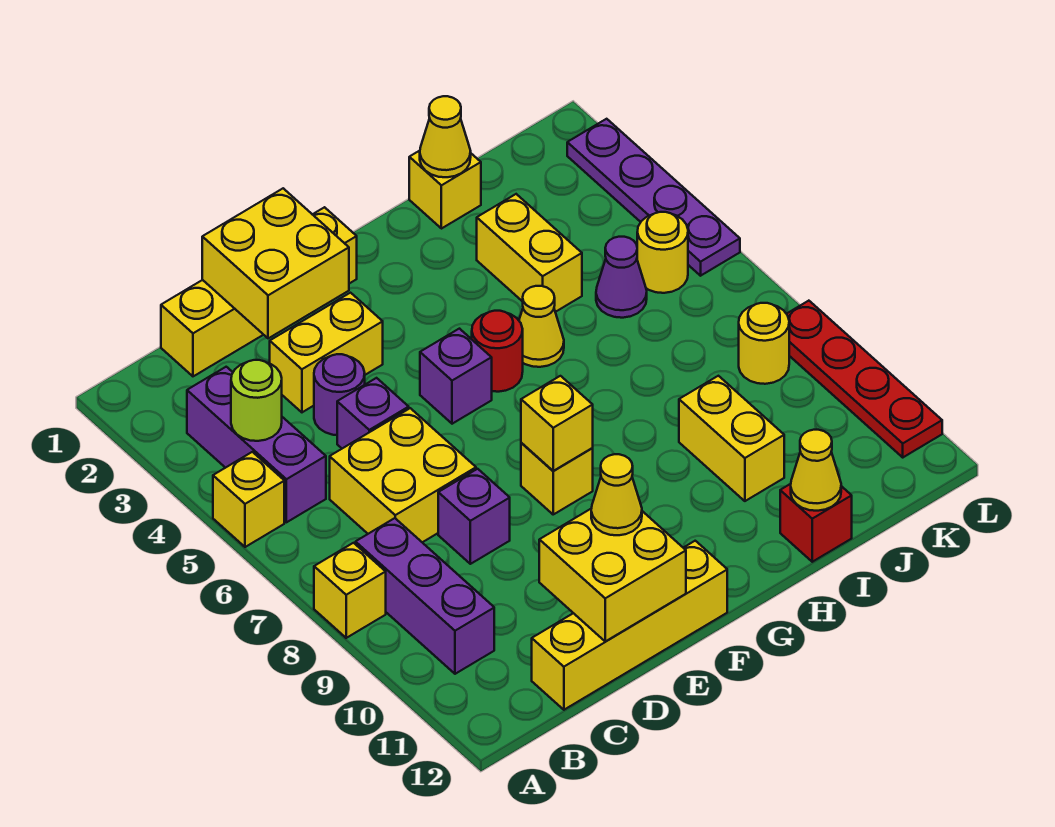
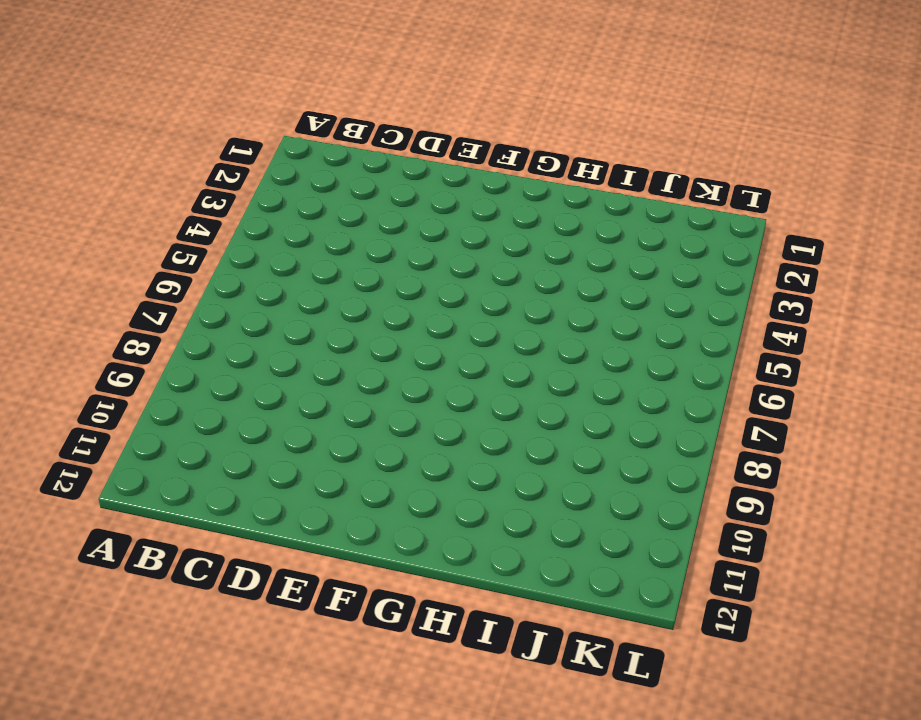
none -> yellow brick A5 level 1
none -> yellow brick A8 level 1
none -> purple brick B3:B5 level 1
none -> purple brick B8:B10 level 1

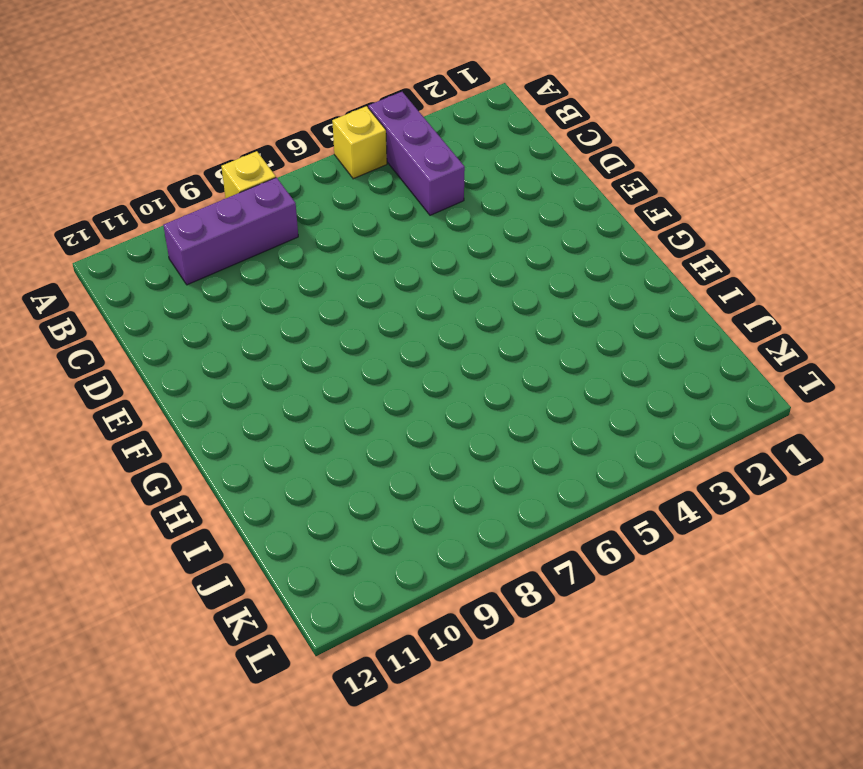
purple brick A4:C4 level 1 -> purple brick B3:B5 level 1
none -> yellow brick C1:F1 level 1
none -> yellow brick C6:D7 level 1
none -> yellow brick C12:F12 level 1
none -> yellow brick D3:E3 level 1

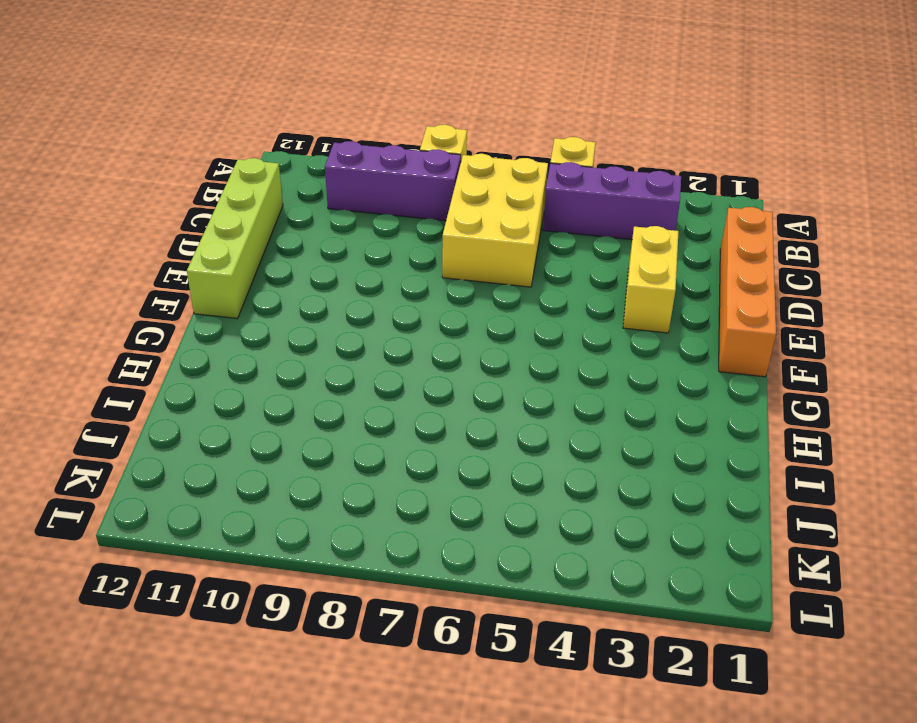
yellow brick B6:D7 level 1 -> yellow brick C6:D7 level 1
orange brick C1:F1 level 1 -> yellow brick C1:F1 level 1
lime brick C12:F12 level 1 -> yellow brick C12:F12 level 1
none -> purple round brick D4 level 1
none -> purple brick D5 level 1
none -> purple brick D8 level 1
none -> purple brick F5 level 1

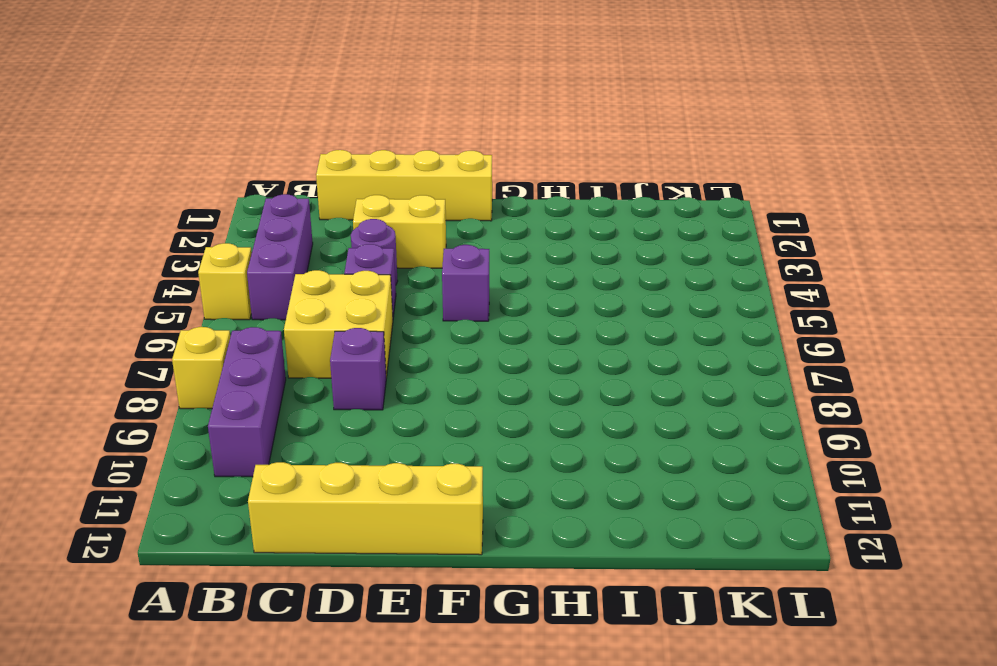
none -> yellow brick F8 level 1
none -> red round brick G5 level 1
none -> yellow cone H5 level 1
none -> yellow brick I1 level 1

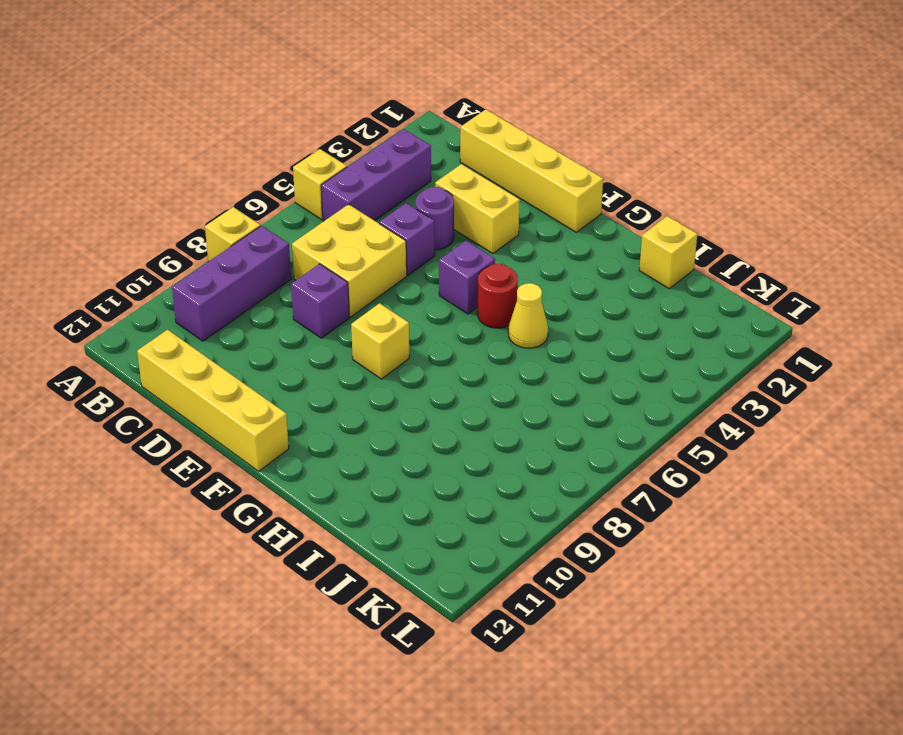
none -> yellow brick I3:I4 level 1
none -> yellow brick I9:I10 level 1
none -> red brick I12 level 1
none -> purple cone J5 level 1

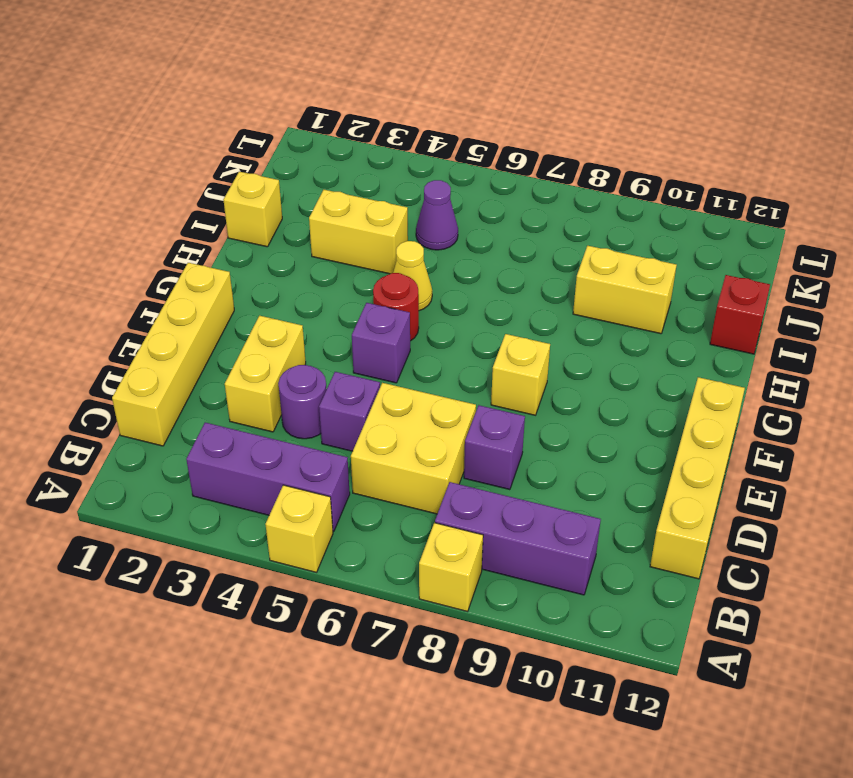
none -> yellow round brick K5 level 1
none -> yellow round brick K8 level 1
none -> purple plate L2:L5 level 1
none -> red plate L8:L11 level 1

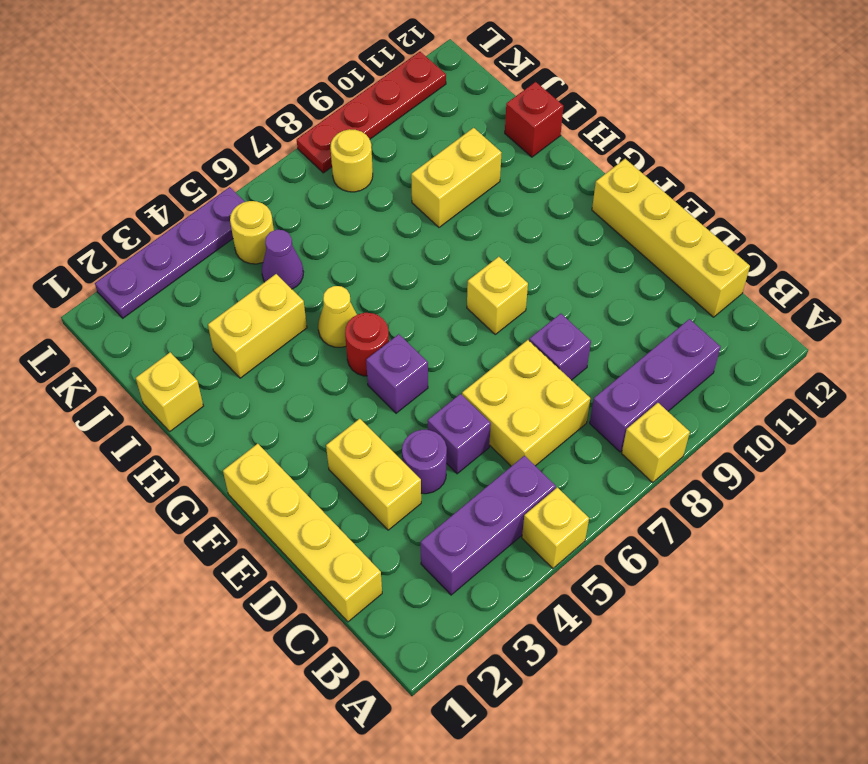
none -> lime round brick B4 level 2
none -> yellow brick D1:E2 level 2
none -> yellow brick D11:E12 level 2
none -> yellow brick F8 level 2

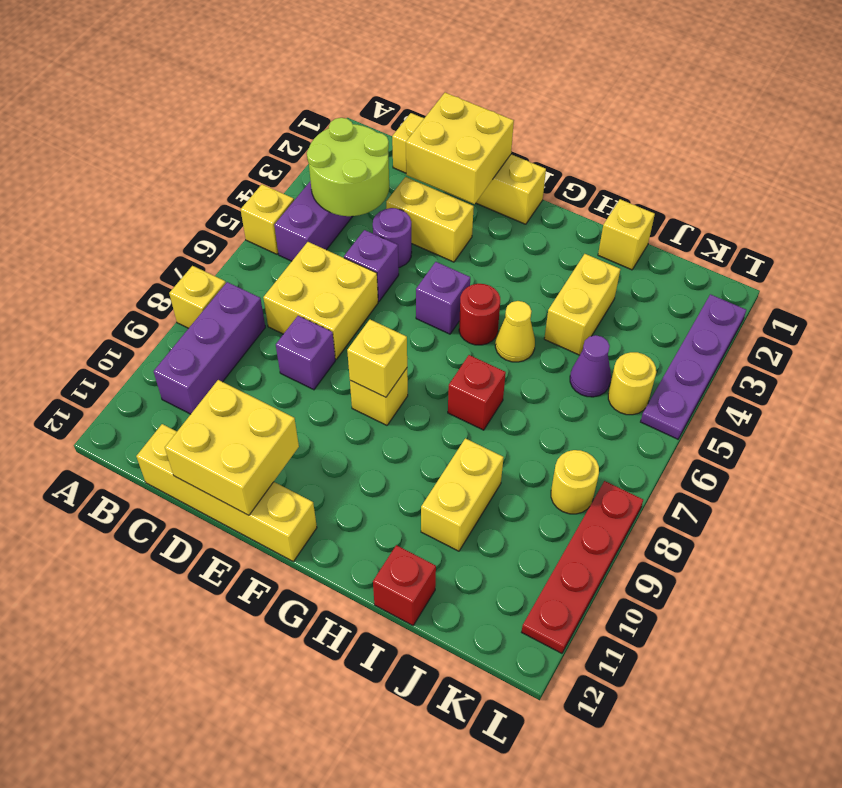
lime round brick B3:C4 level 2 -> lime round brick B4 level 2
red brick H7 level 1 -> none
none -> yellow cone I1 level 2
none -> yellow cone I12 level 2
none -> yellow cone E11 level 3

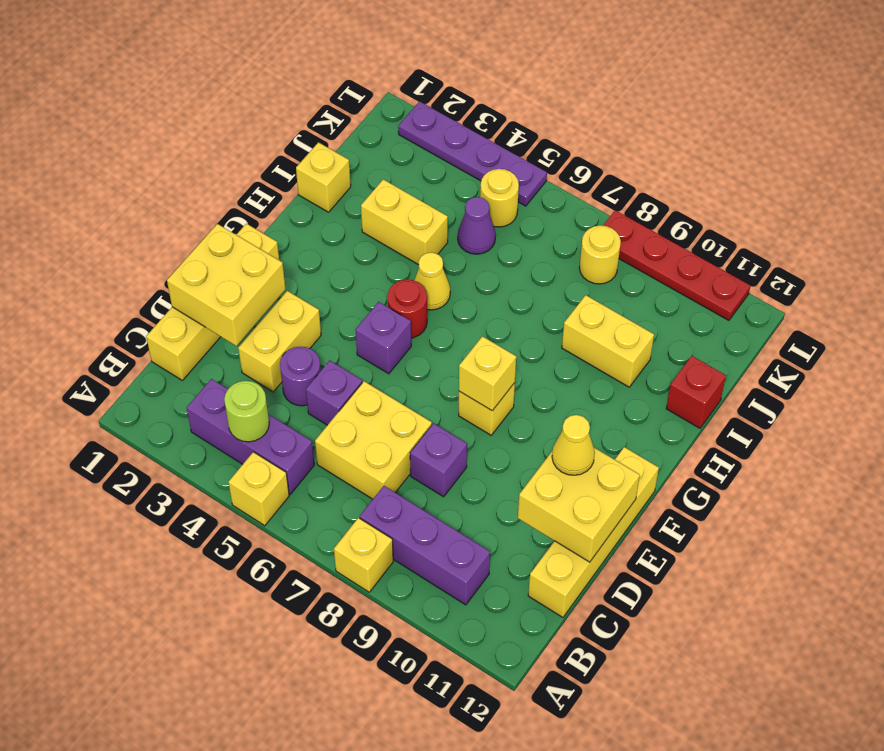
none -> yellow cone I1 level 2
none -> yellow cone I12 level 2

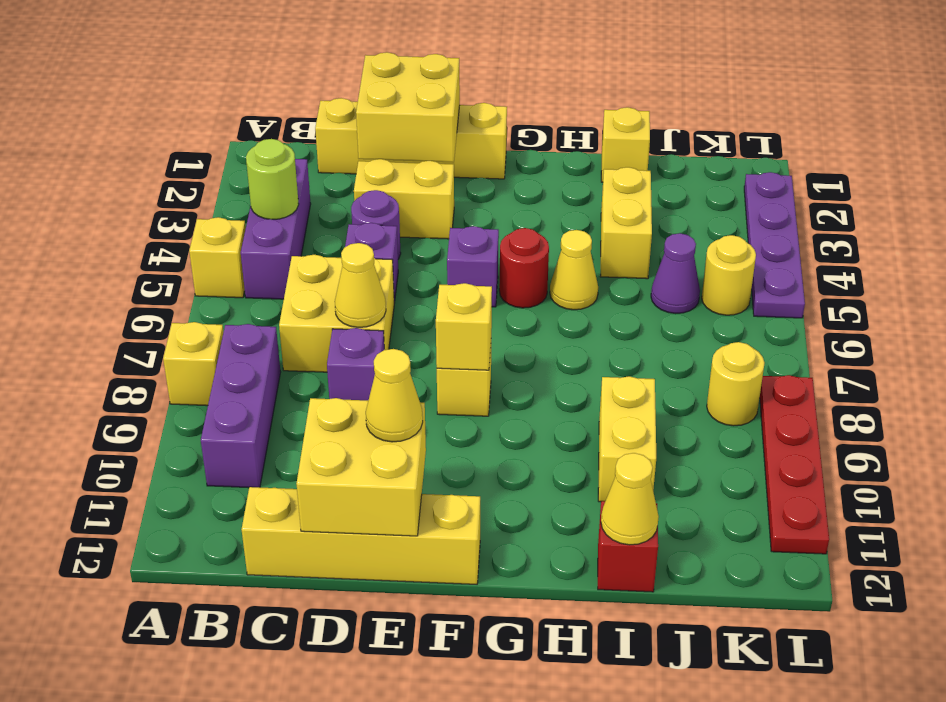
yellow cone D7 level 2 -> yellow cone I1 level 2

